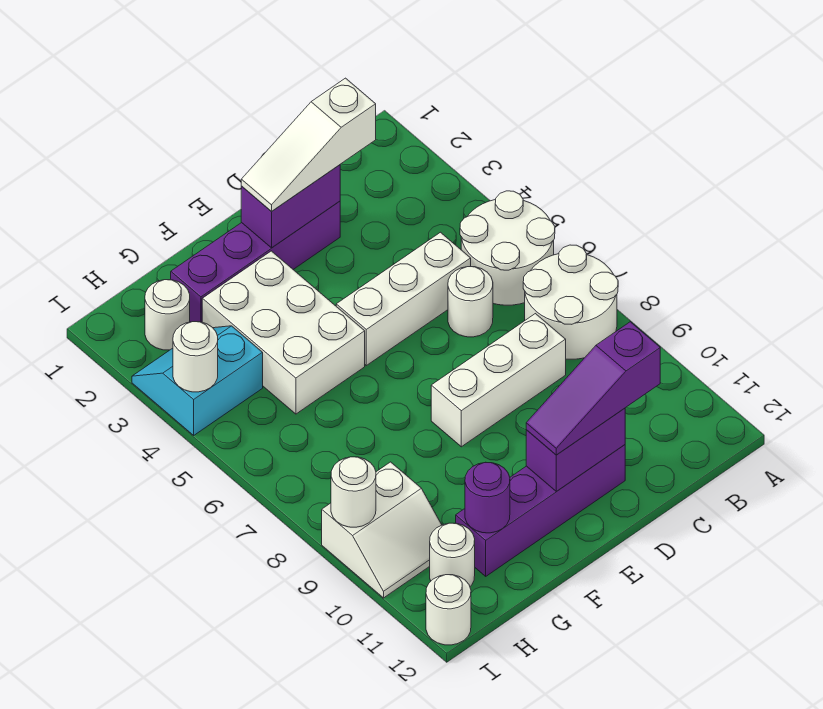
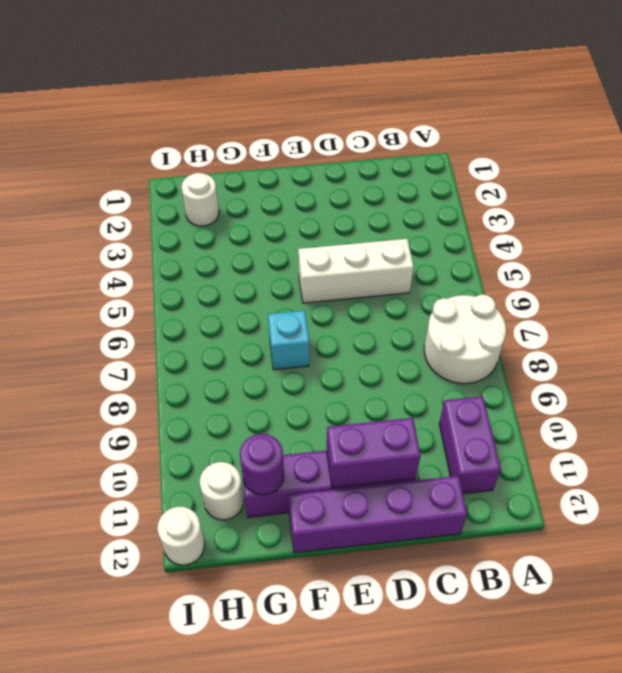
purple brick B10:B11 level 1 -> purple brick D2:E2 level 2
purple brick C12:F12 level 1 -> purple brick D2:G2 level 1
cyan brick F7 level 1 -> none
none -> white round brick A5:B6 level 1
none -> white round brick C6 level 1
none -> white brick C8:E8 level 1

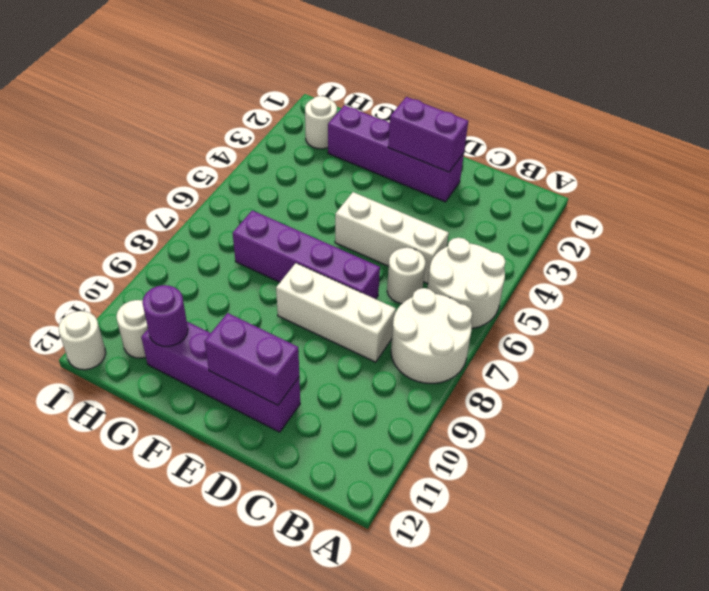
purple brick D7:G7 level 1 -> none
none -> white brick F3:G5 level 1
none -> cyan slope H3:I4 level 1 top 4
none -> white slope H9:I10 level 1 top 9

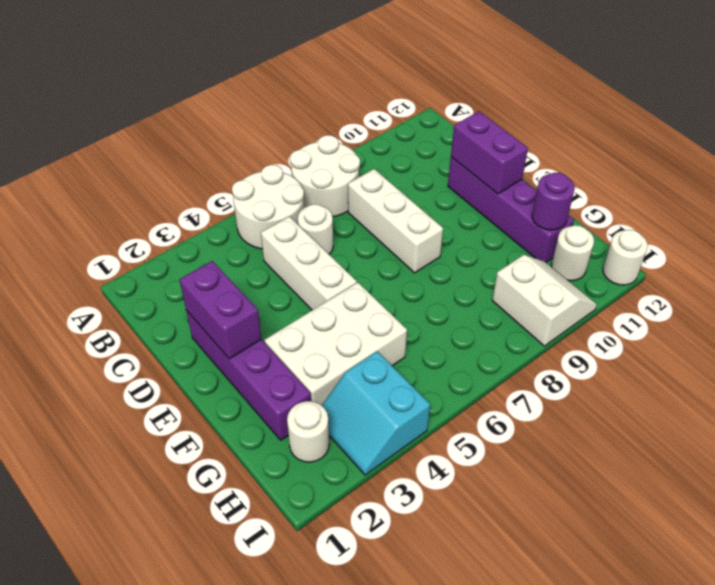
none -> white round brick I4 level 2
none -> white round brick I9 level 2
none -> white slope C2:E2 level 3 top C

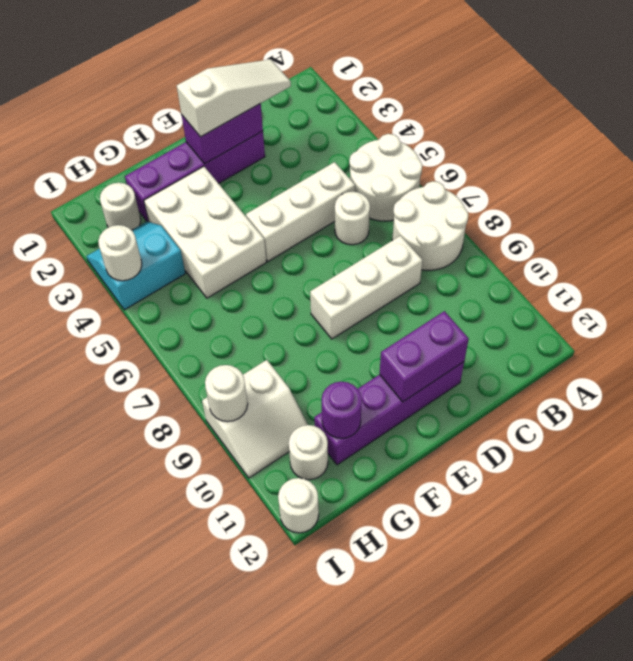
white slope C2:E2 level 3 top E -> white slope C2:E2 level 3 top C
none -> purple slope C11:E11 level 3 top C

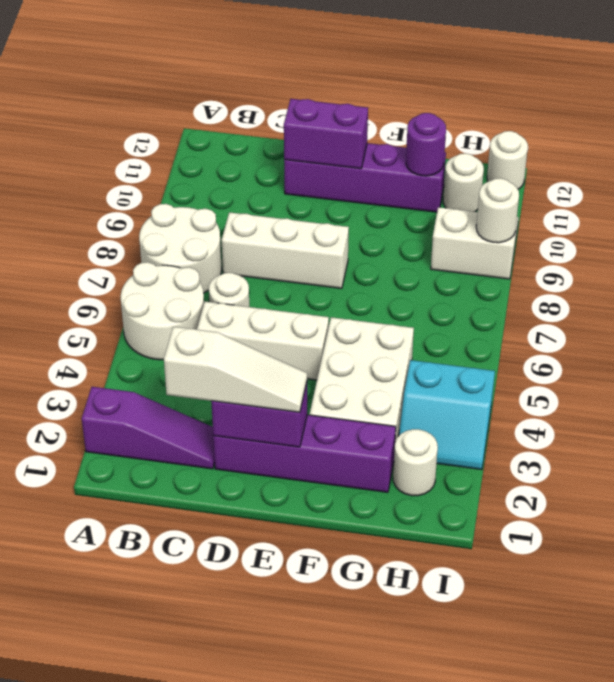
purple slope A2:C2 level 1 top A -> purple slope C11:E11 level 3 top C
none -> white round brick I4 level 2

